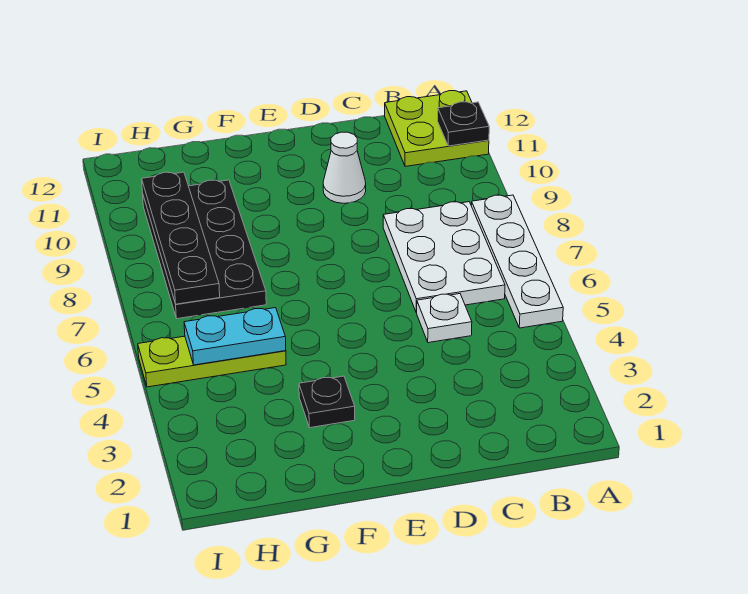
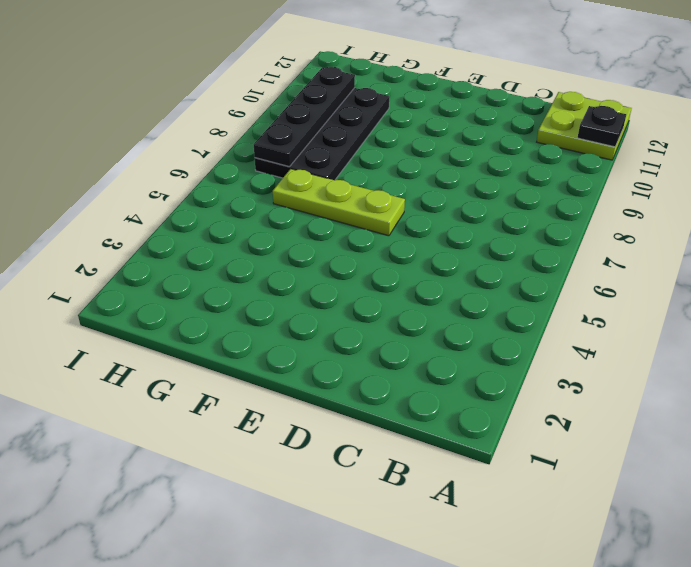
lime plate E6:G6 level 1 -> lime plate G5:I5 level 1
none -> white plate A5:A8 level 1
none -> white plate B6:C8 level 1

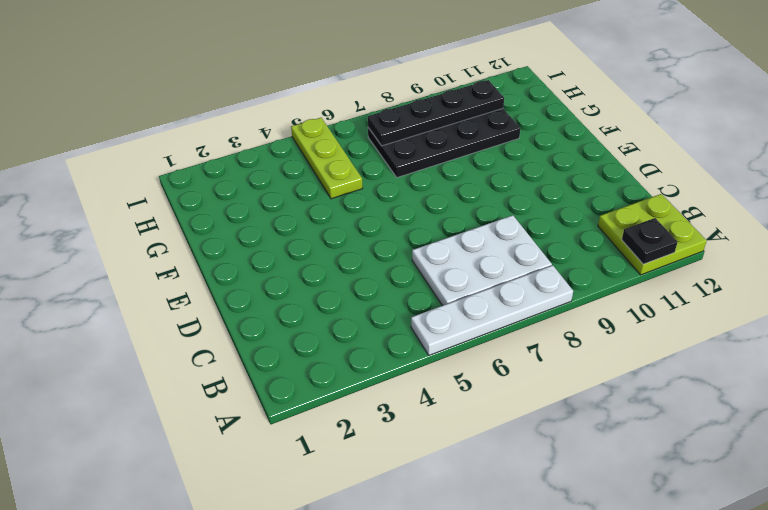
none -> white plate C5 level 1
none -> white cone D10 level 1

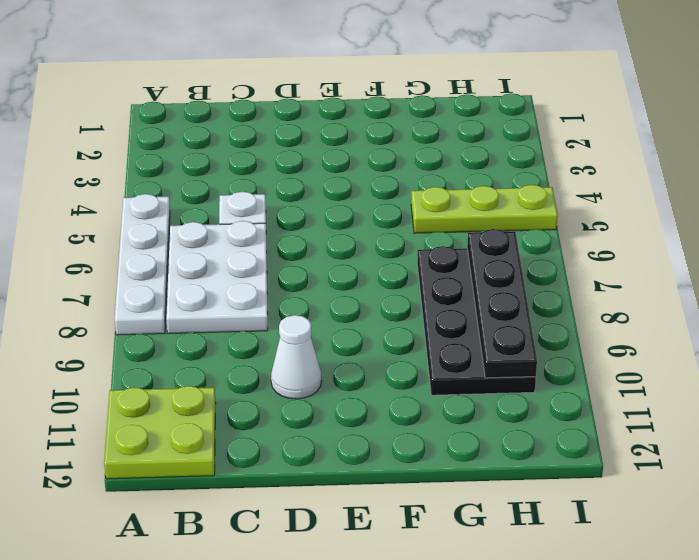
none -> black plate F3 level 1
none -> black plate A11 level 2

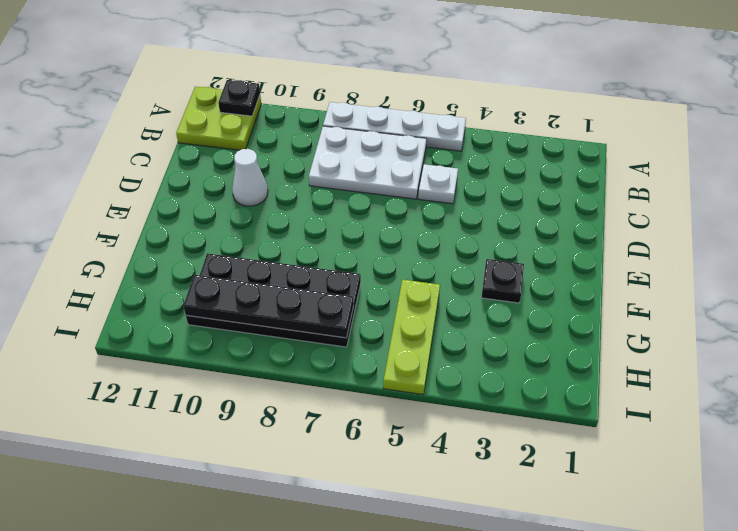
none -> cyan plate G5:H5 level 2

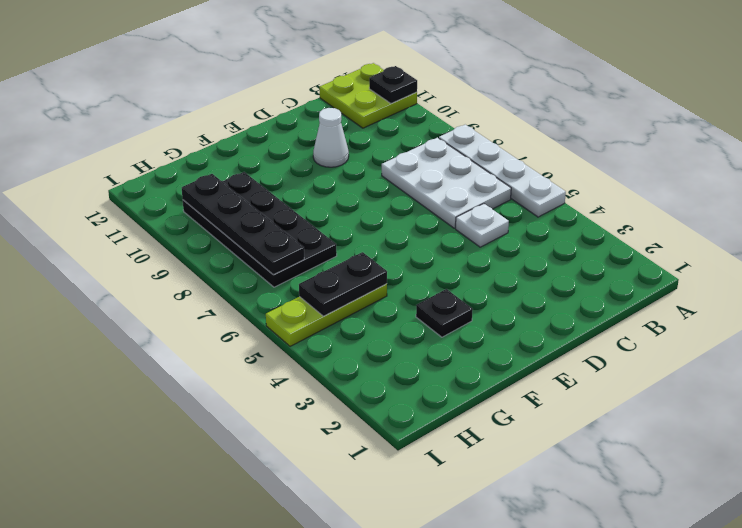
black plate G5:H5 level 2 -> cyan plate G5:H5 level 2

